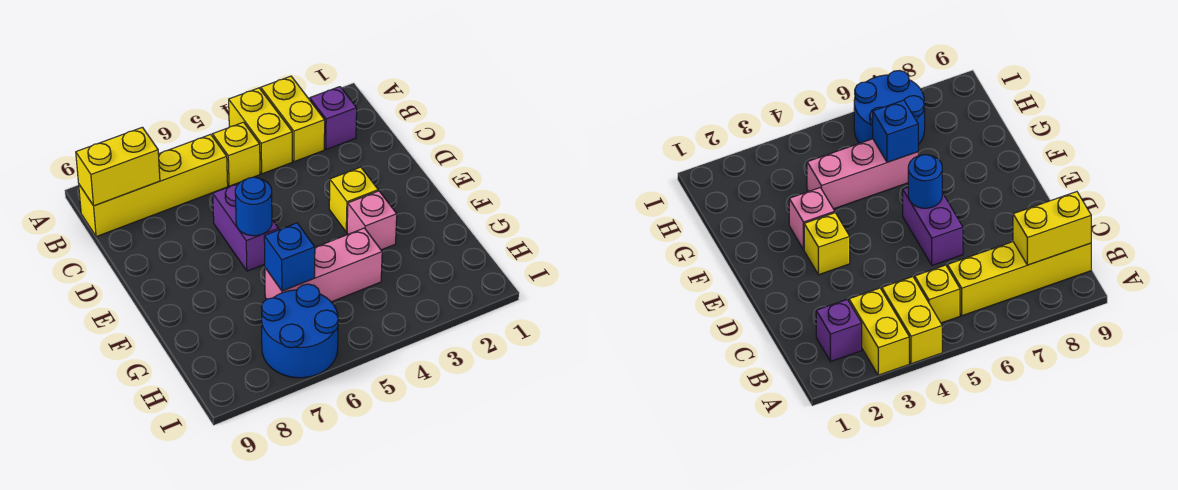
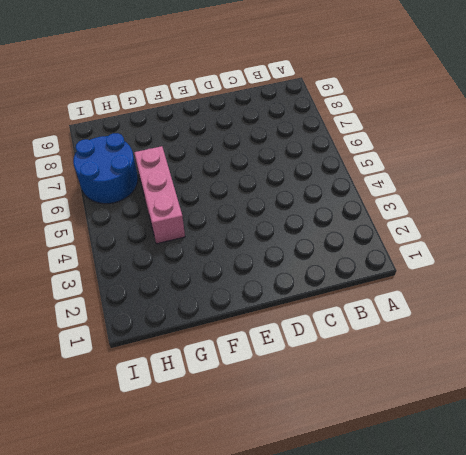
none -> yellow brick A3:B3 level 1
none -> yellow brick A4:B4 level 1
none -> purple brick B2 level 1

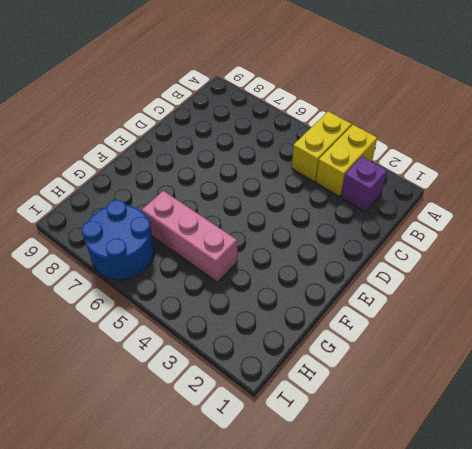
none -> yellow brick B5 level 1
none -> yellow brick B6:B9 level 1
none -> purple brick D6:E6 level 1

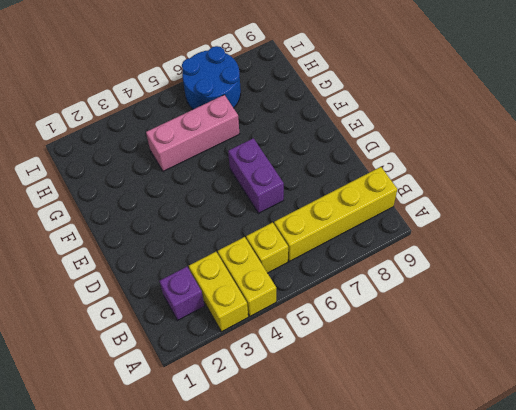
none -> yellow brick E3 level 1
none -> pink brick F3 level 1
none -> yellow brick B8:B9 level 2

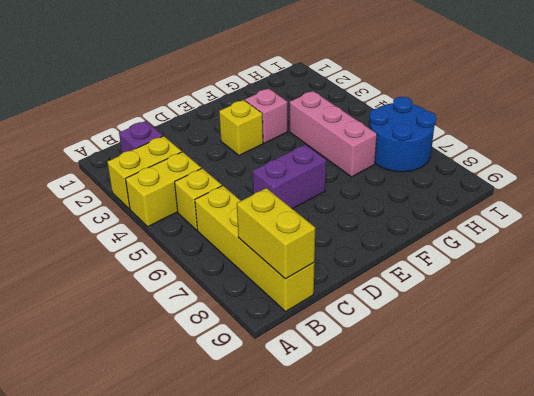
none -> blue round brick E6 level 2
none -> blue brick G6 level 2

